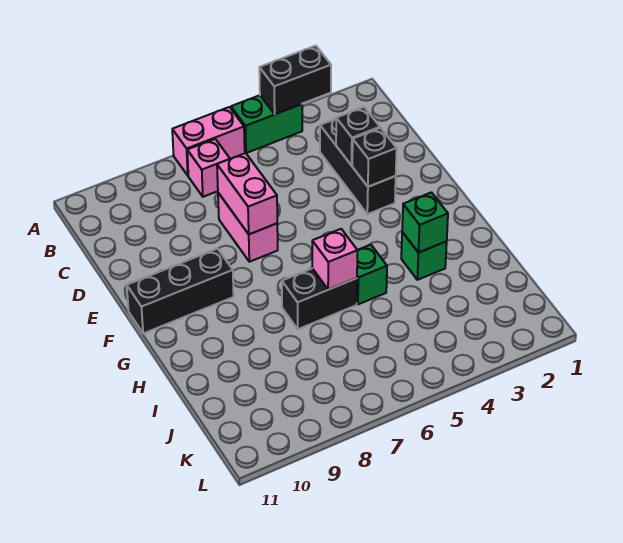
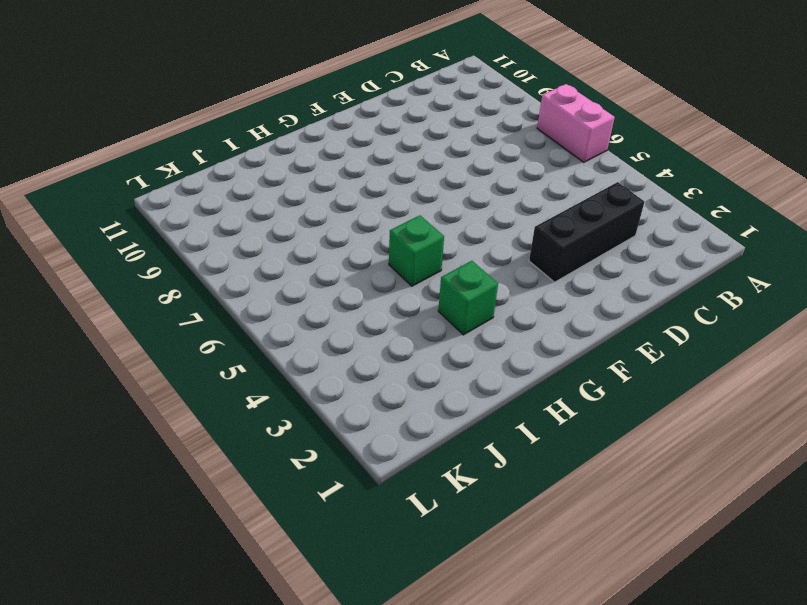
none -> green brick A4:A5 level 1
none -> pink brick B7 level 1
none -> pink brick D7:E7 level 1

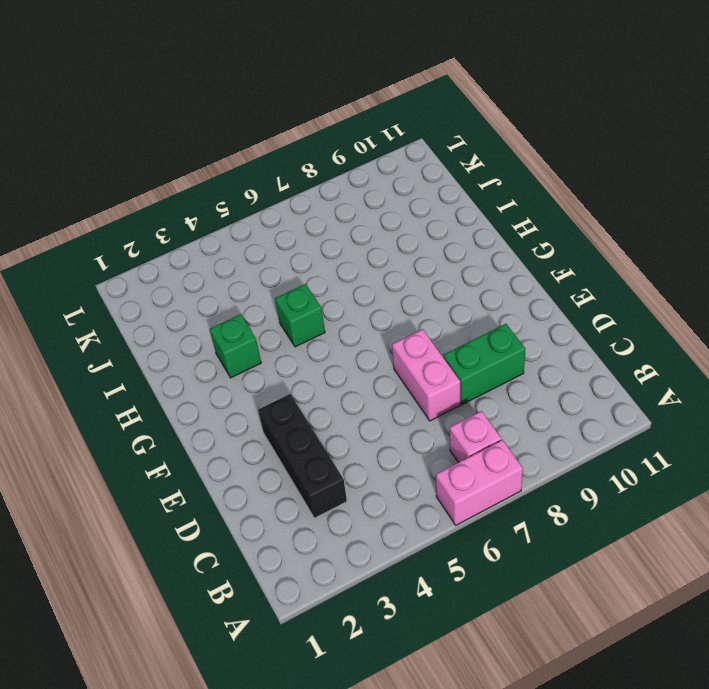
green brick D8:D9 level 1 -> green brick A4:A5 level 1
none -> black brick F9:F11 level 1
none -> black brick H6:H7 level 1
none -> black brick A3:A4 level 2

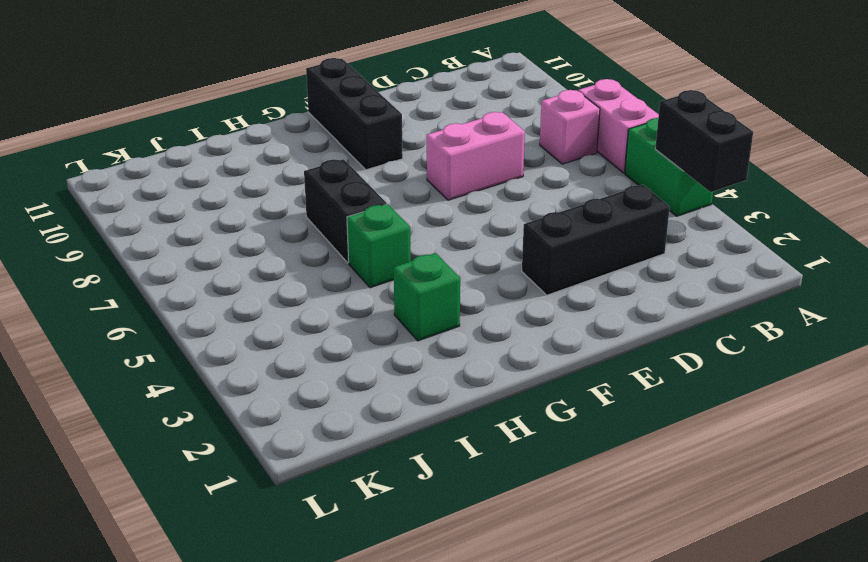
none -> black brick D3 level 2
none -> pink brick D7:E7 level 2
none -> black brick E3 level 2

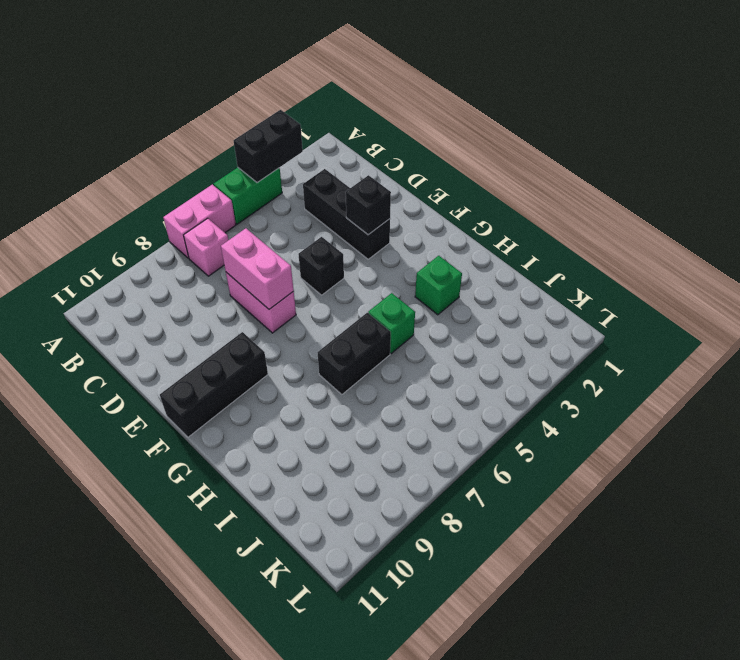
black brick E5 level 1 -> black brick D3 level 2
none -> green brick H3 level 2
none -> pink brick H6 level 2

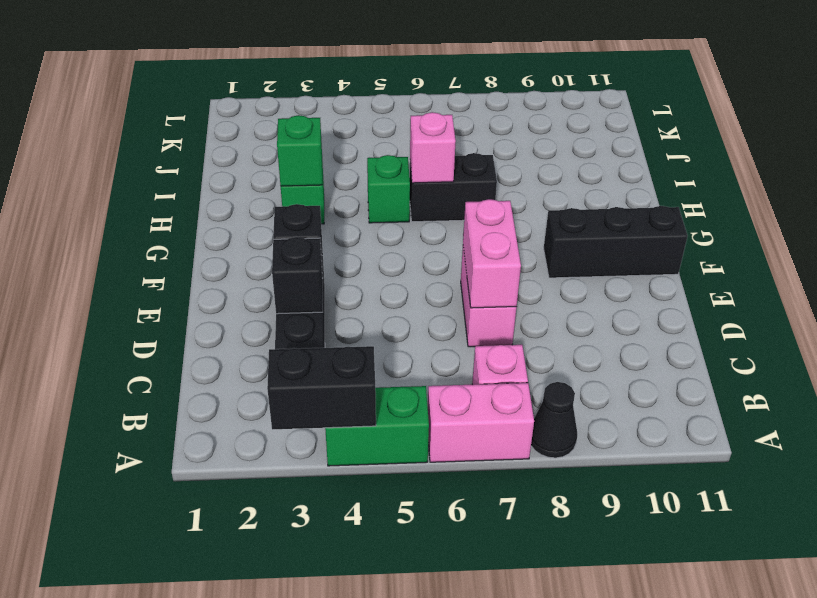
black cone A8 level 1 -> none

